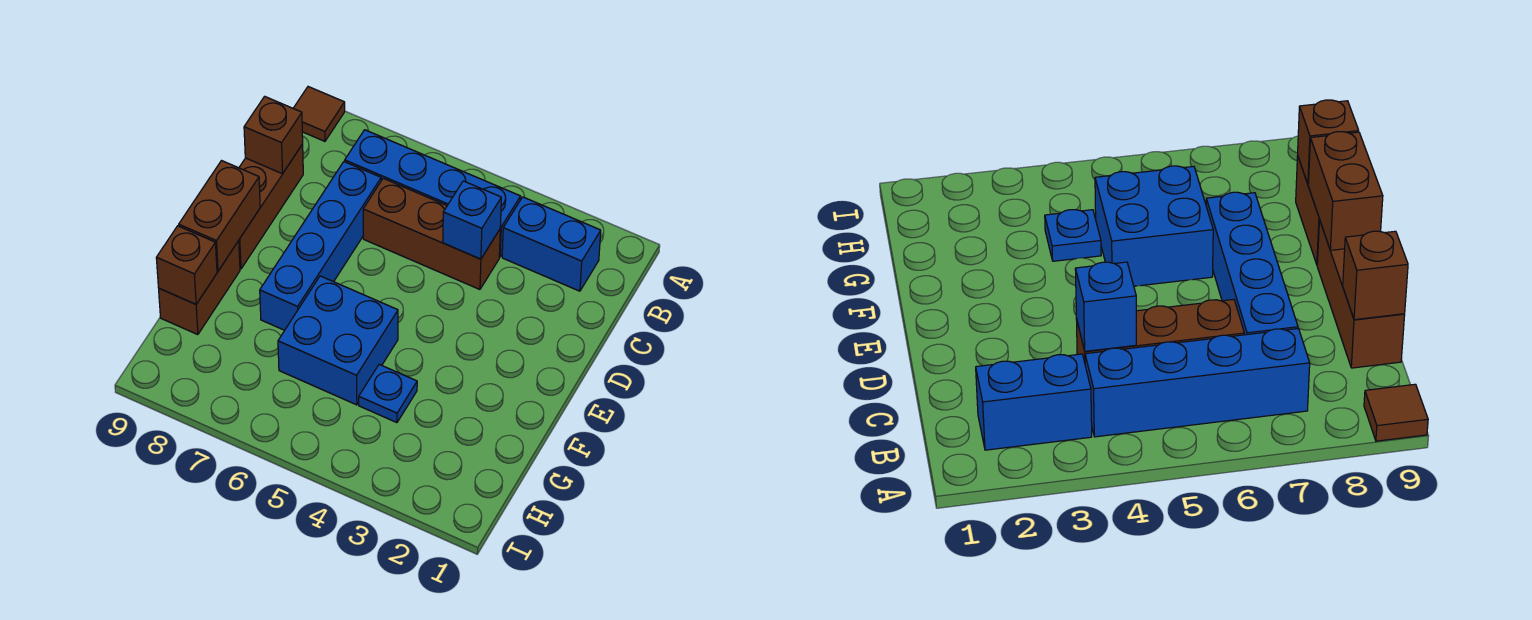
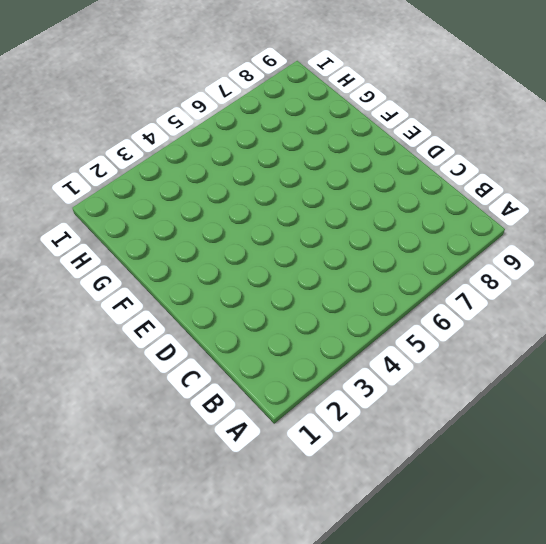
none -> brown tile A9 level 1
none -> blue brick B2:B3 level 1
none -> blue brick B4:B7 level 1

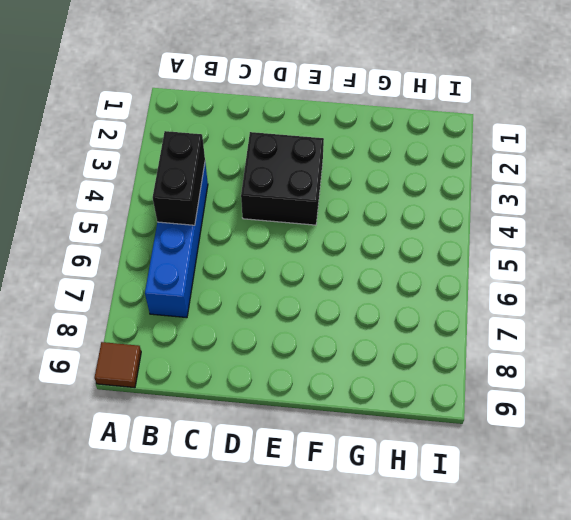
black brick B4:B5 level 2 -> none
black brick D3:E4 level 1 -> none
none -> blue brick B2:B3 level 1
none -> brown brick C4:C6 level 1
none -> blue brick C7:F7 level 1

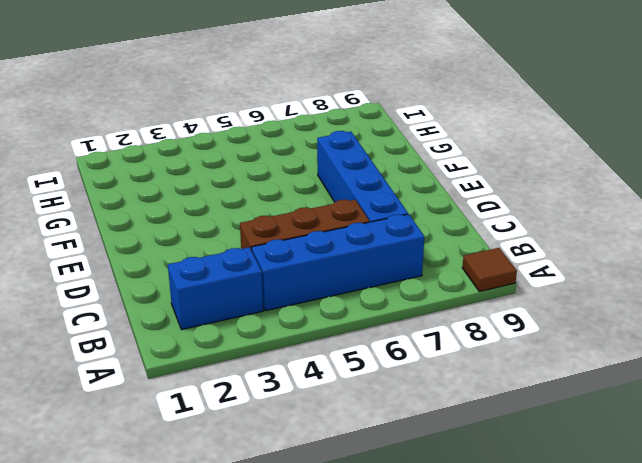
none -> brown brick C9:E9 level 1
none -> blue brick F5:G6 level 1
none -> brown brick F9:G9 level 1

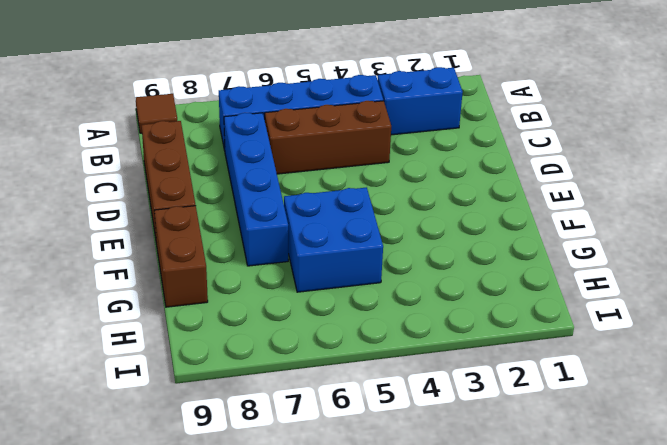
none -> blue plate G4 level 1
none -> blue brick C4 level 2
none -> brown brick C9 level 2

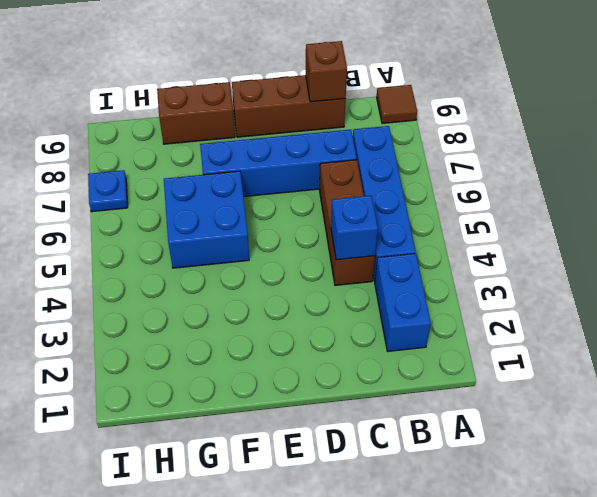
blue plate I7 level 1 -> blue plate G4 level 1
none -> brown brick E9:F9 level 2
none -> brown brick G9 level 2

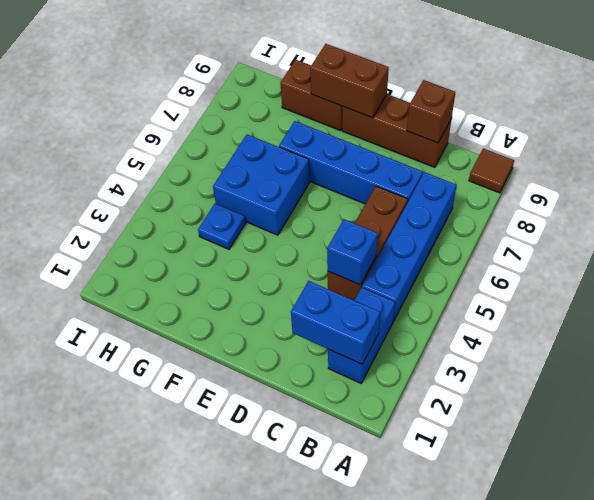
blue brick B2:C2 level 2 -> none
none -> brown brick G9 level 2

